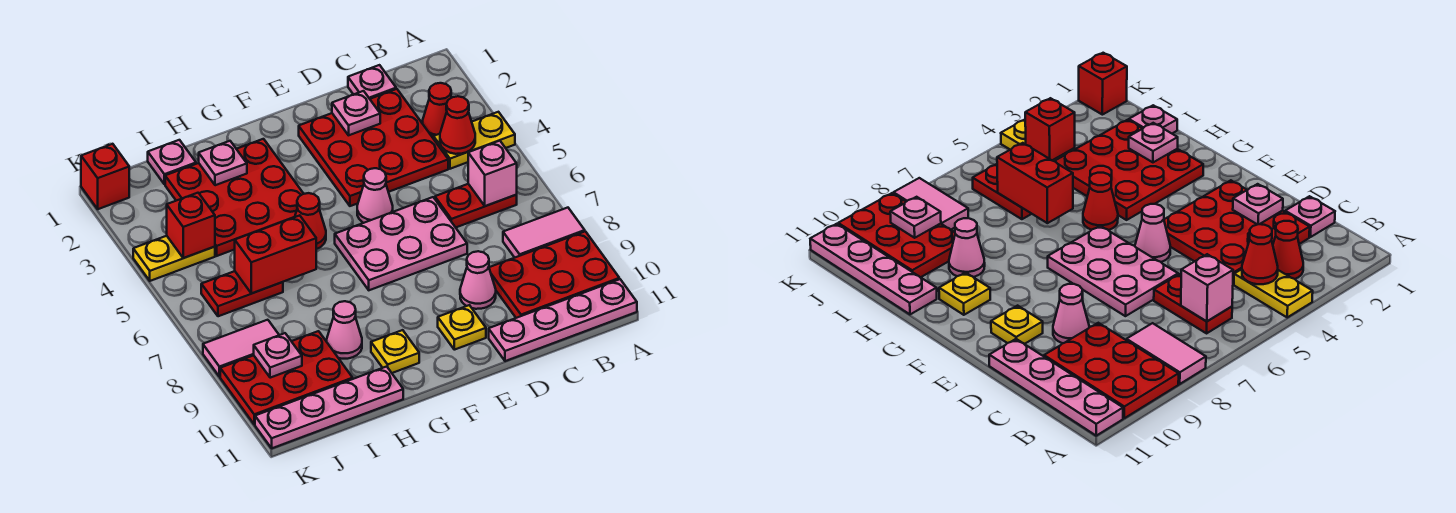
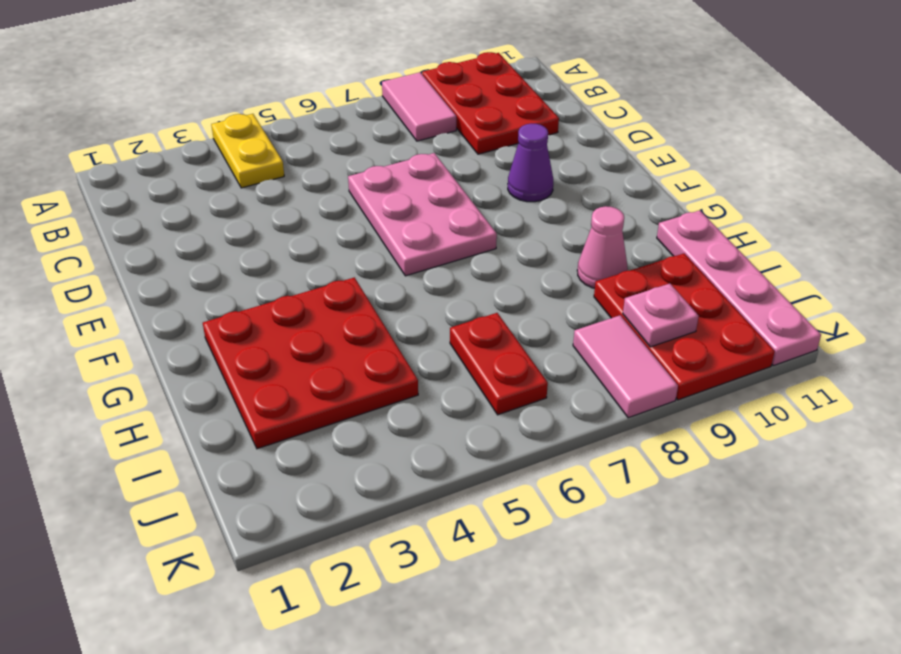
purple cone E9 level 1 -> none
none -> pink plate A11:D11 level 1
none -> red cone B3 level 1
none -> red plate B6:C6 level 1
none -> pink plate C1 level 1

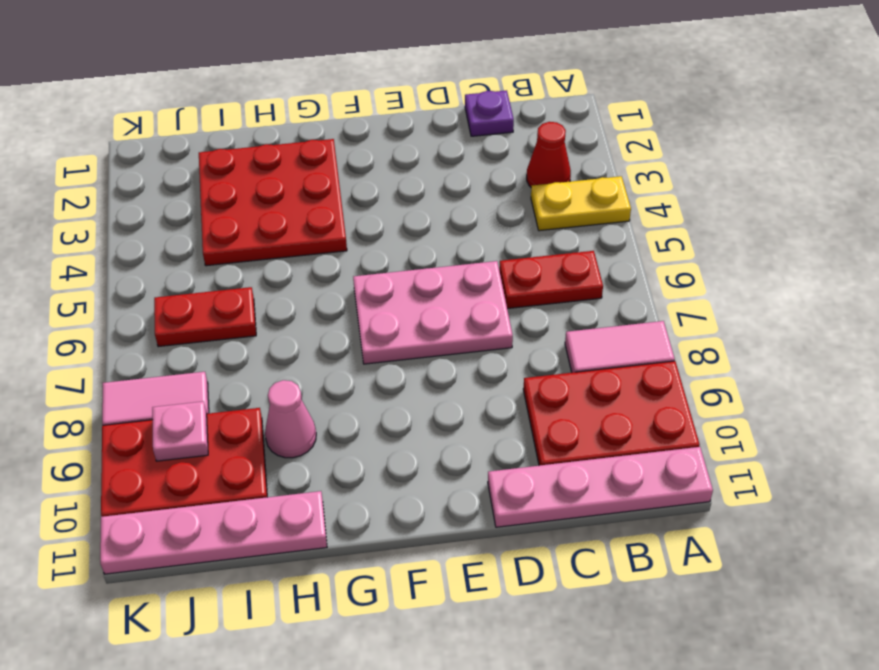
purple plate C1 level 1 -> pink plate C1 level 1
none -> red plate C2:E4 level 1
none -> pink cone D9 level 1
none -> pink cone E5 level 1
none -> yellow plate E10 level 1

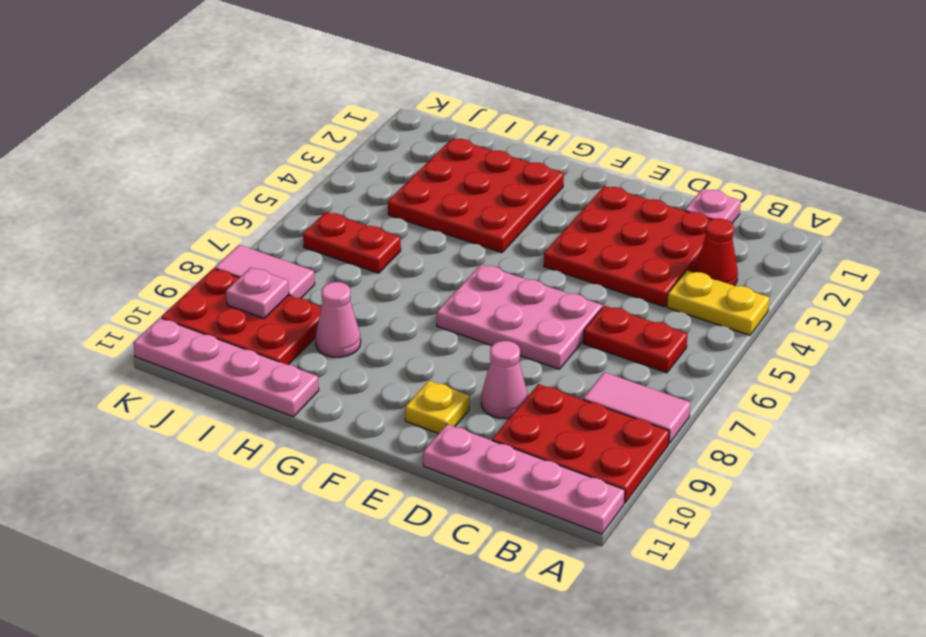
none -> pink cone E5 level 1
none -> red cone G5 level 1
none -> yellow plate G10 level 1
none -> pink plate I1 level 1

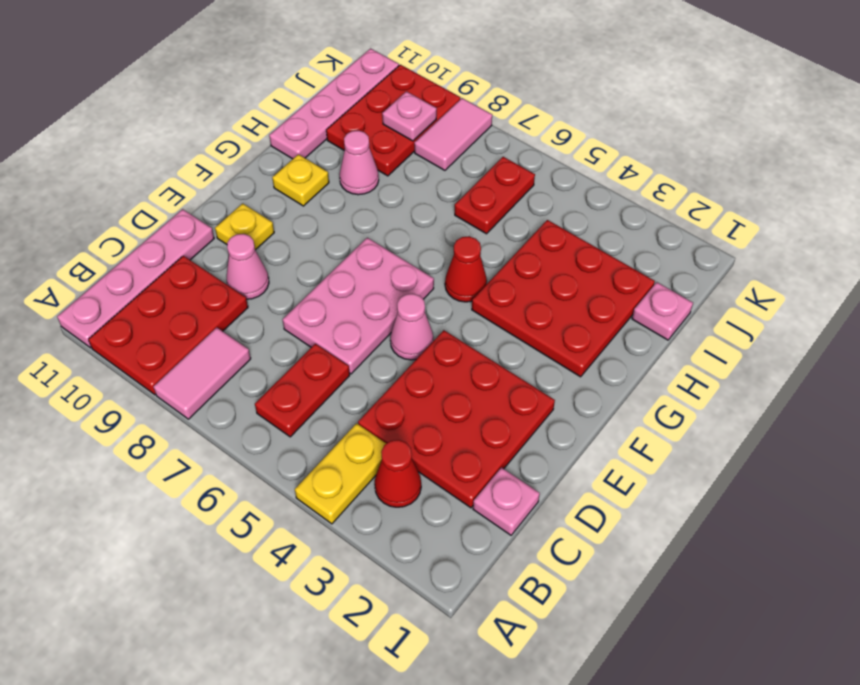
none -> yellow plate J4:K4 level 1
none -> red brick K1 level 1
none -> red cone B4 level 2
none -> pink brick B6 level 2

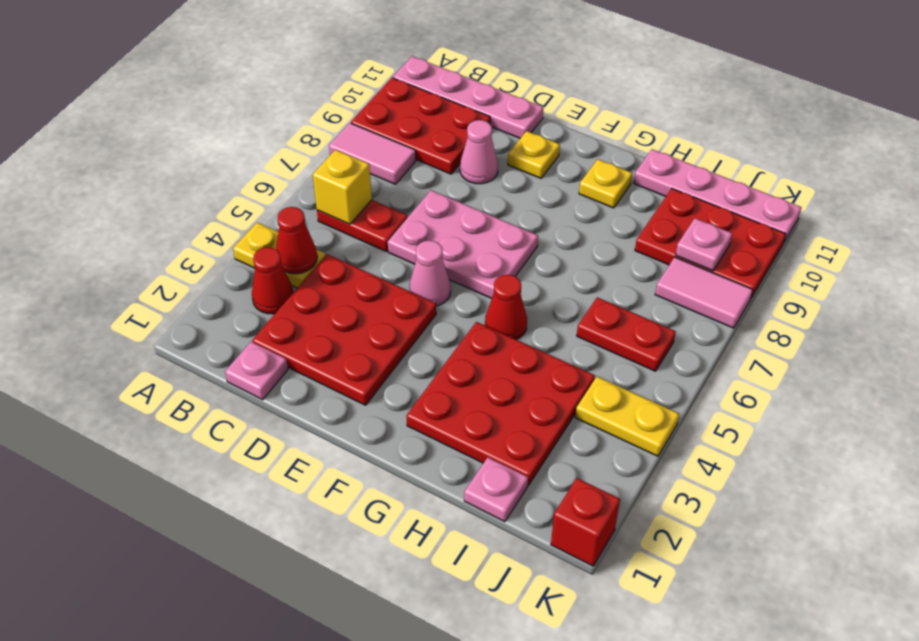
yellow brick B6 level 2 -> pink brick B6 level 2
none -> pink cone H9 level 1
none -> pink plate D2 level 2
none -> pink plate H2 level 2
none -> red brick H6:I6 level 2

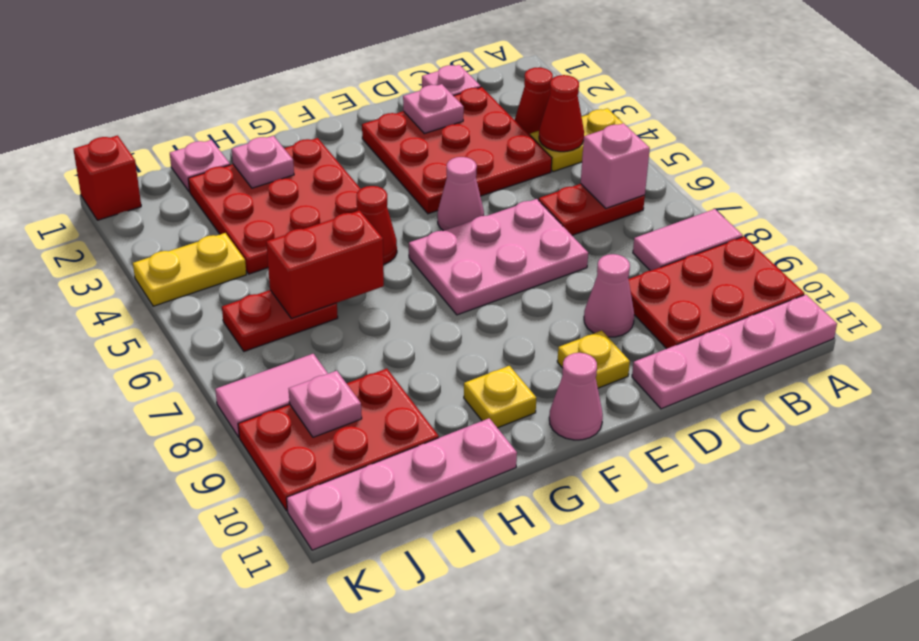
pink cone F11 level 1 -> pink cone H9 level 1
none -> red brick J4 level 2

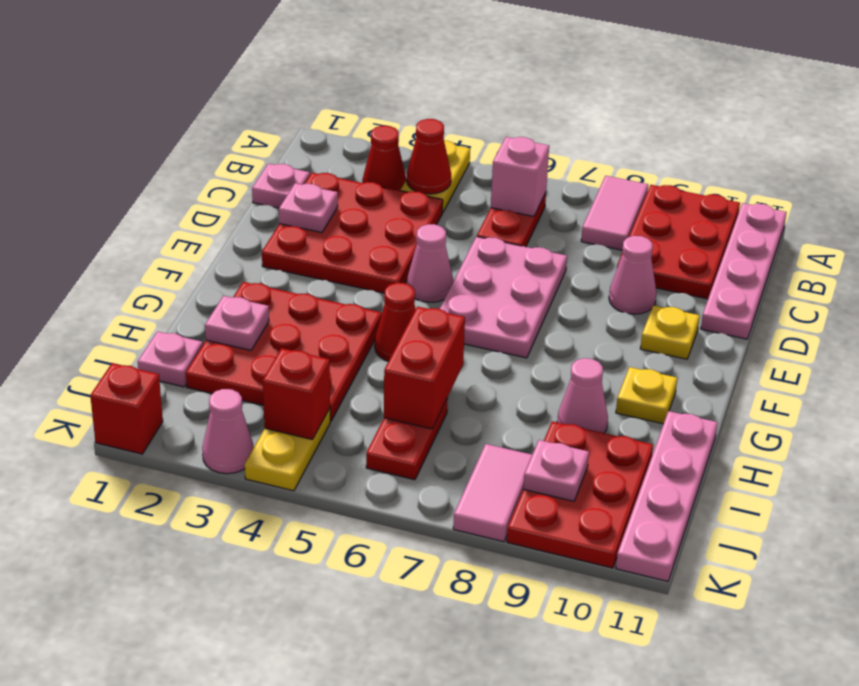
pink cone K3 level 1 -> none

